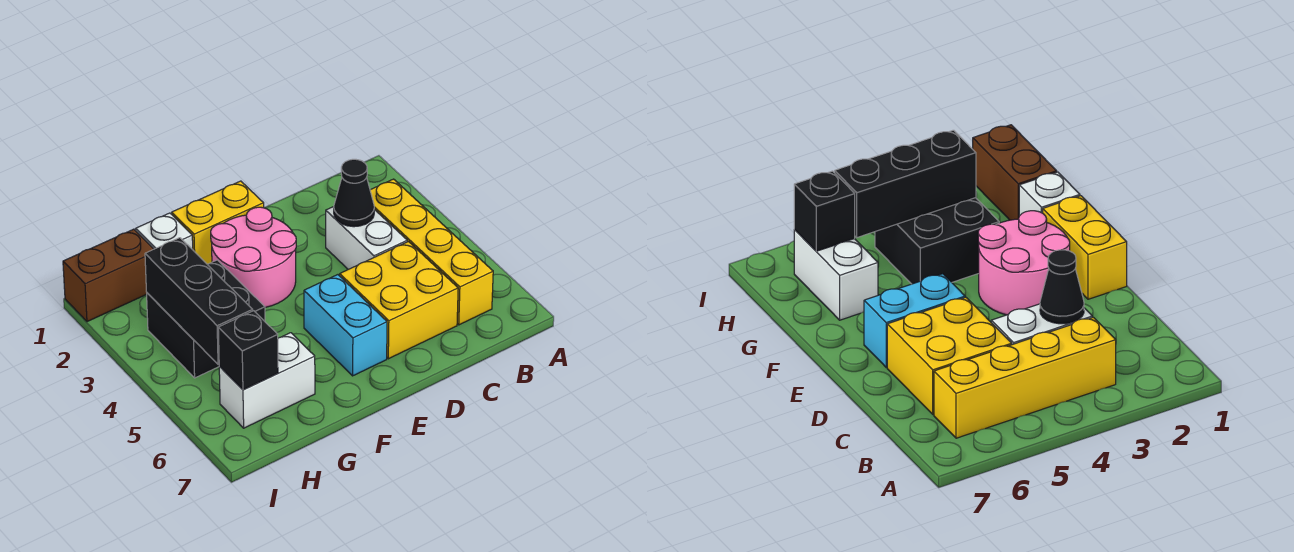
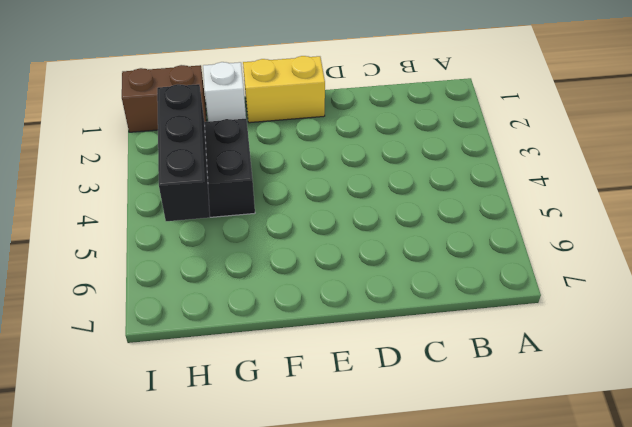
none -> yellow brick B3:B6 level 1
none -> white brick C3:C4 level 1
none -> yellow brick C5:D6 level 1

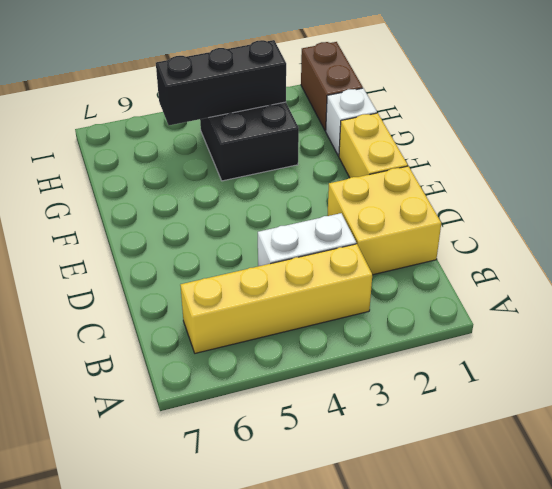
yellow brick C1:D2 level 1 -> yellow brick C5:D6 level 1
none -> pink round brick E2:F3 level 1
none -> cyan brick E5:E6 level 1
none -> white brick G6:H6 level 1

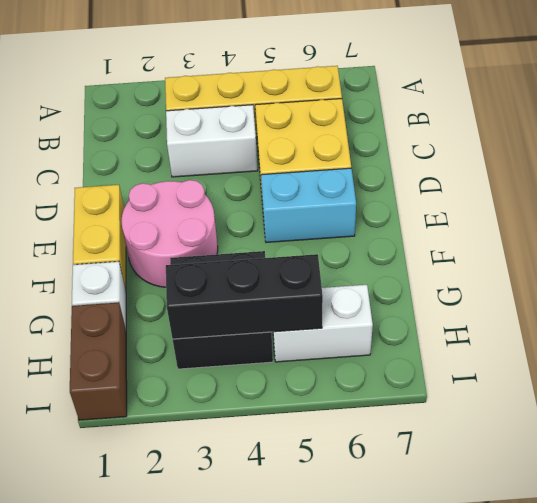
white brick H5:H6 level 1 -> white brick G6:H6 level 1
none -> black cone C3 level 2
none -> black brick H6 level 2

